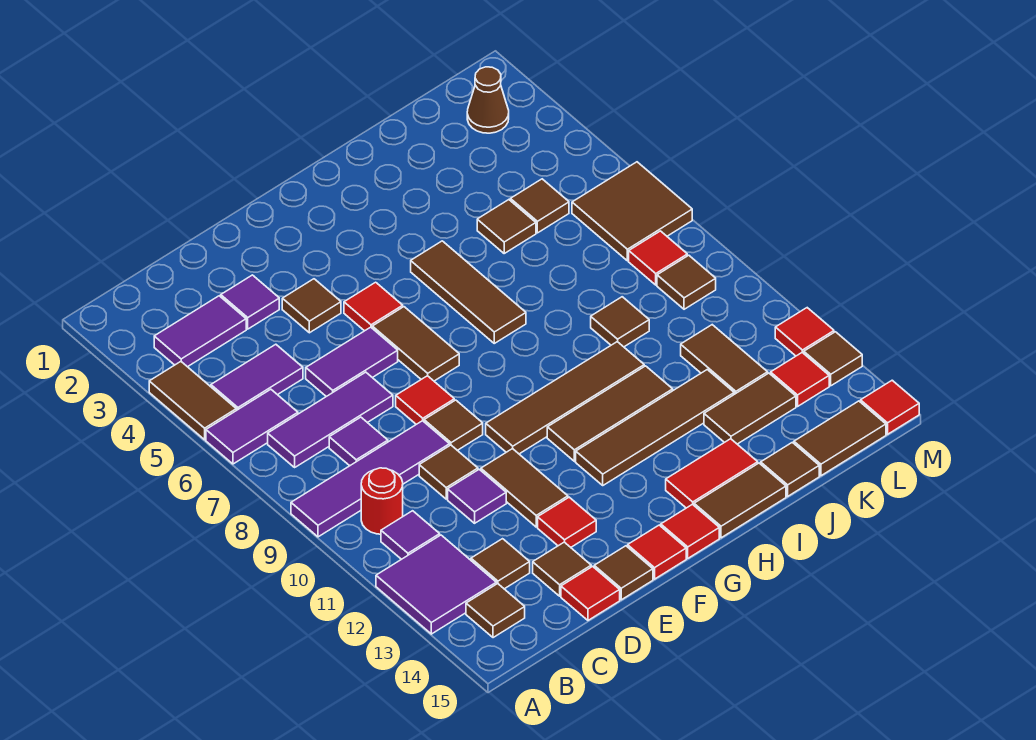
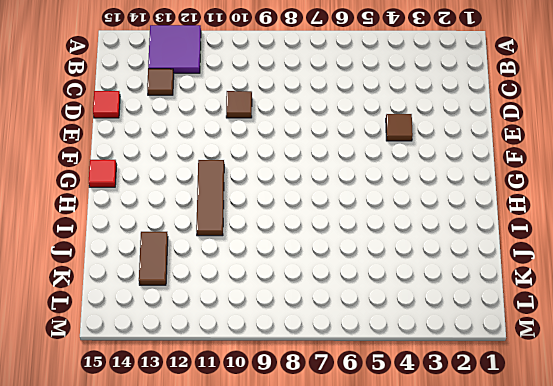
none -> brown tile A4:A5 level 1
none -> purple tile A6:B6 level 1
none -> purple tile A9:D9 level 1
none -> purple tile B3:C3 level 1

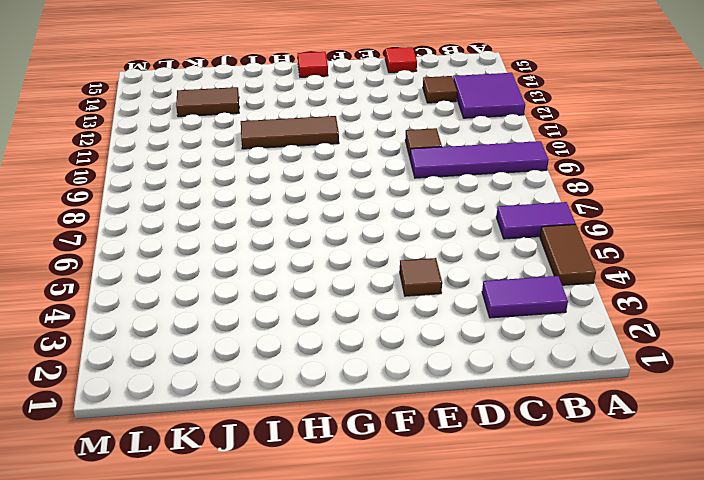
none -> purple tile B5:C5 level 1
none -> purple tile B7:D7 level 1
none -> red round brick B10 level 1
none -> purple tile B11 level 1

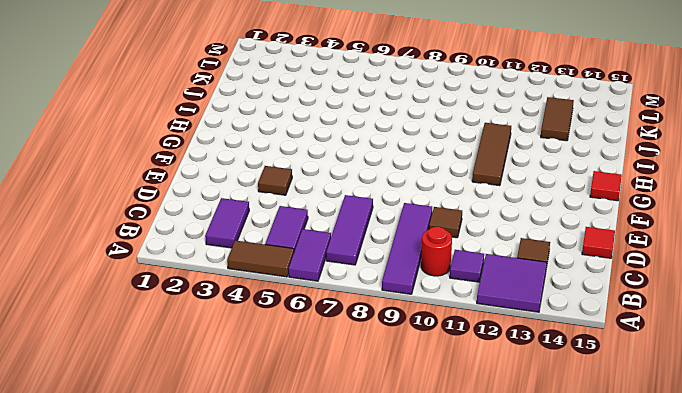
none -> brown tile B14 level 1
none -> purple tile C8 level 1
none -> purple tile D3 level 1
none -> purple tile D6:E6 level 1

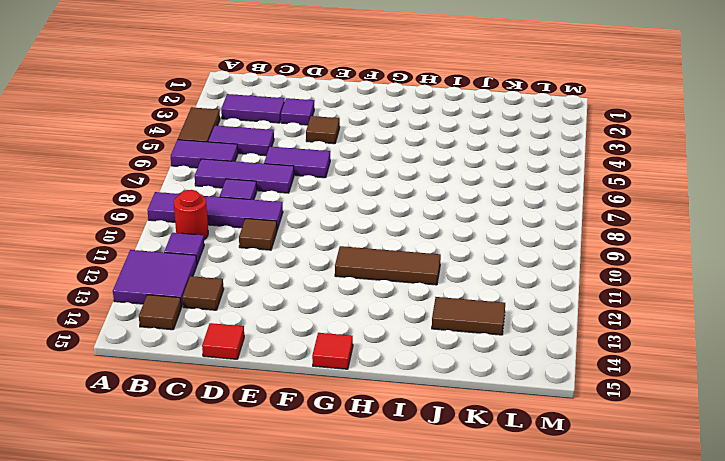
none -> purple tile D11 level 1
none -> brown tile D14 level 1
none -> red tile E8 level 1
none -> brown tile E9 level 1

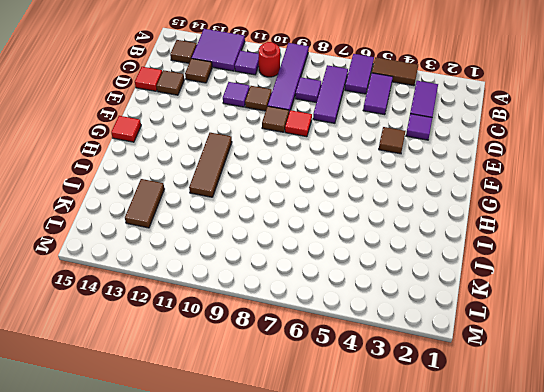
none -> purple tile D6:E6 level 1
none -> brown tile E11:E12 level 1
none -> red tile E13 level 1
none -> brown tile E15 level 1

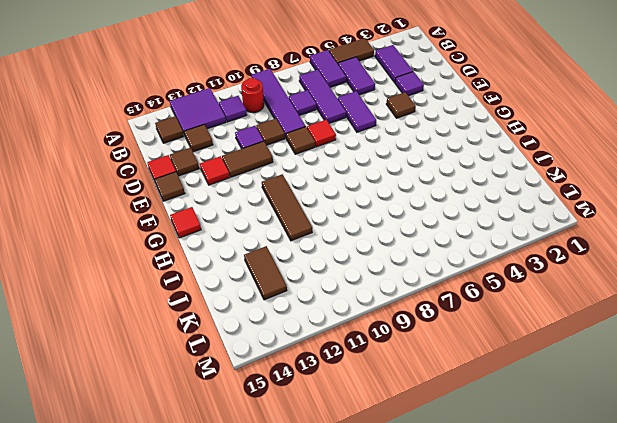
none -> red tile F5 level 1
none -> brown tile F6:F7 level 1
none -> brown tile F10:I10 level 1
none -> red tile F15 level 1

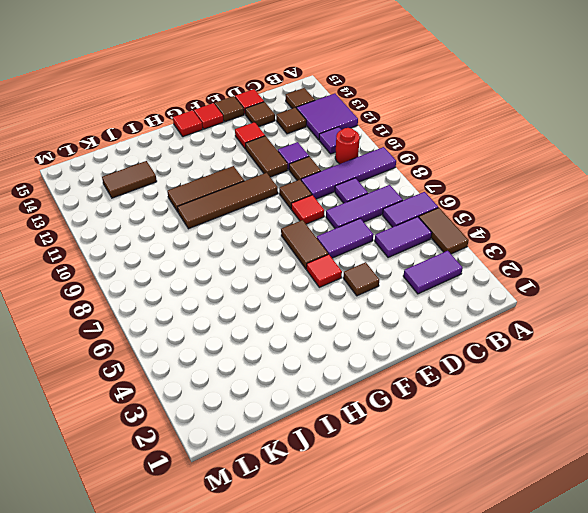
none -> purple tile D3 level 1
none -> brown tile G12:J12 level 1
none -> brown tile H5:H7 level 1
none -> red tile H14:I14 level 1

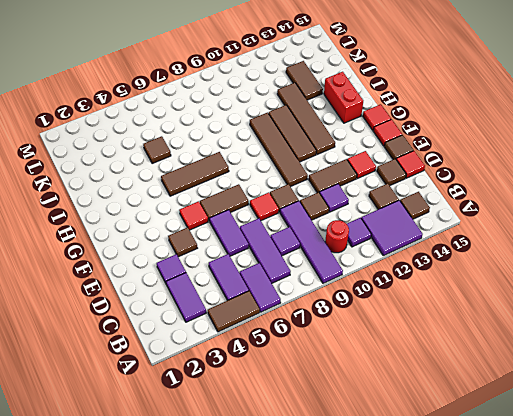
red brick H14:I14 level 1 -> red tile H14:I14 level 1
none -> brown tile H15:I15 level 1
none -> brown tile J9 level 1
none -> brown tile J15 level 1
none -> brown tile K5 level 1

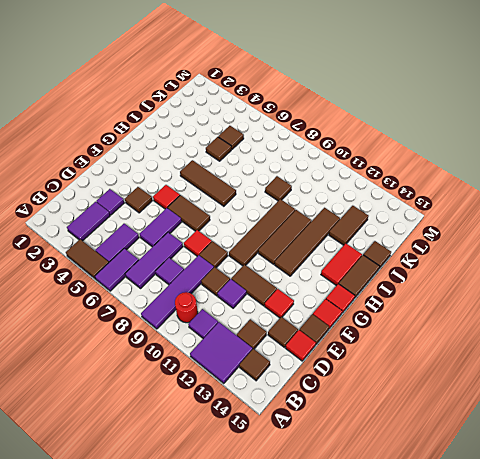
none -> brown tile K11:K12 level 1
none -> brown tile K15:L15 level 1
none -> brown cone L2 level 1
none -> brown tile L6:M7 level 1

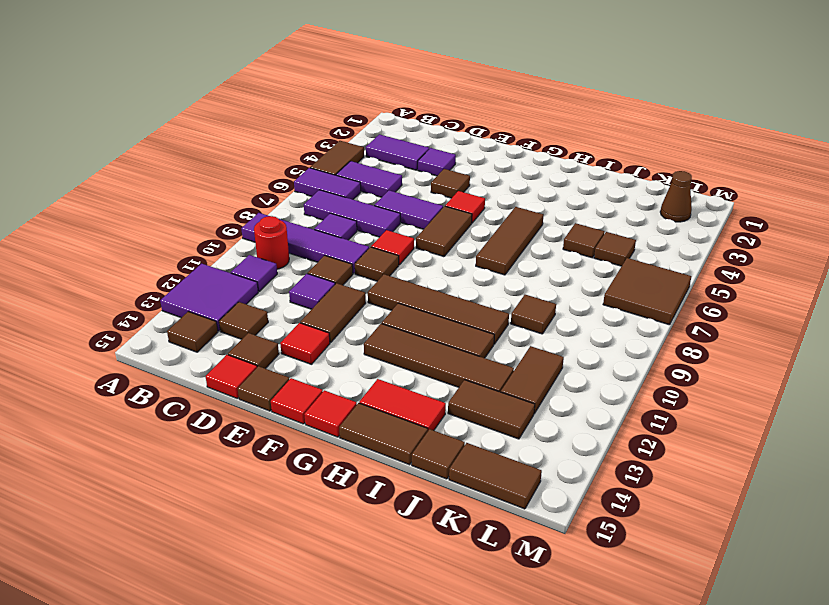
none -> red tile L8 level 1
none -> brown tile L9 level 1
none -> red tile L13 level 1
none -> red tile M12 level 1

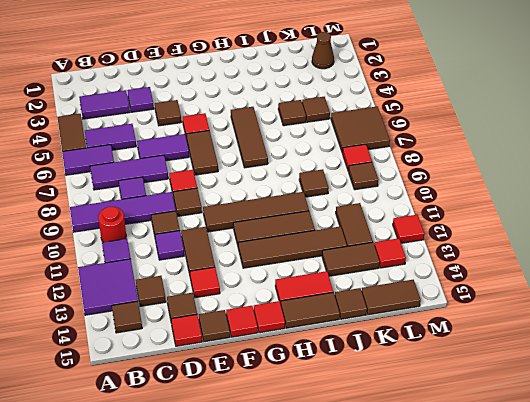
none -> brown tile M13 level 1
none -> red tile M15 level 1

